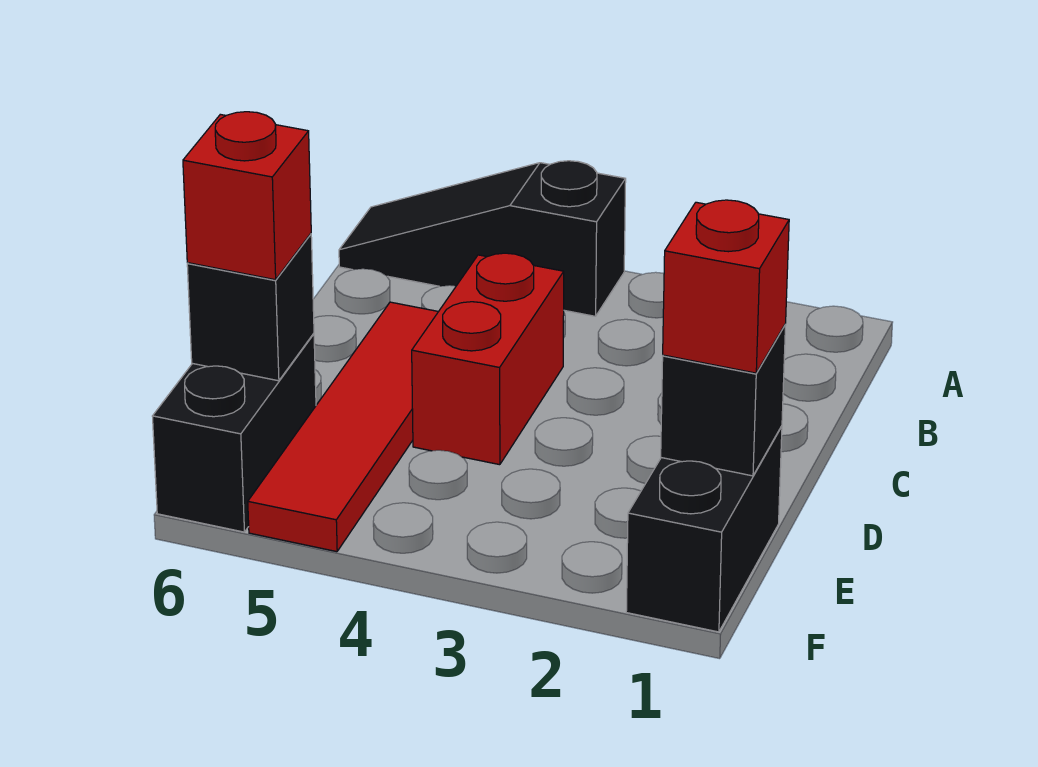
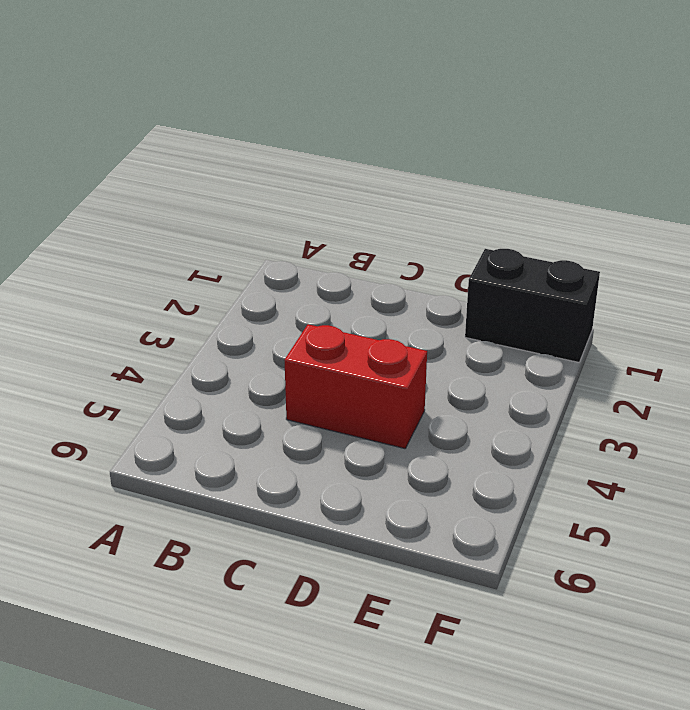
none -> black slope A4:A6 level 1 top 4
none -> red tile C5:F5 level 1

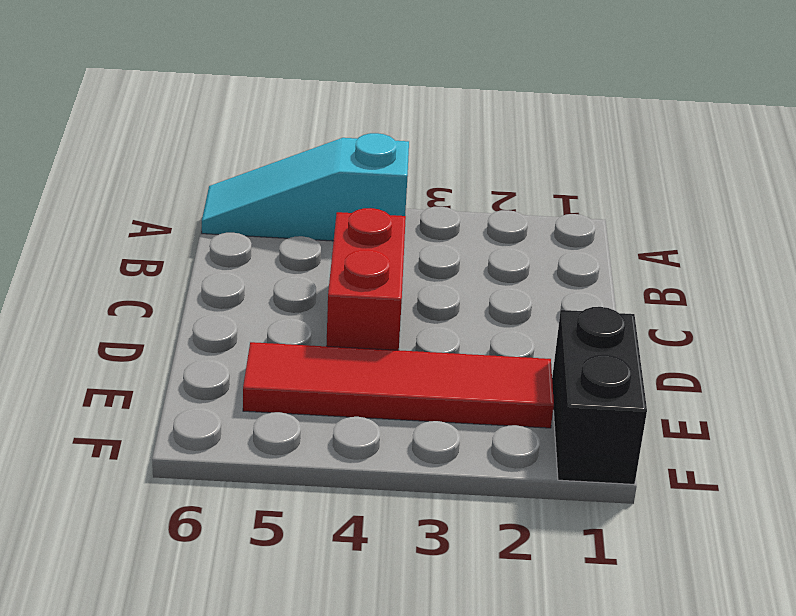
cyan slope A4:A6 level 1 top 4 -> black slope A4:A6 level 1 top 4
red tile E2:E5 level 1 -> red tile C5:F5 level 1
none -> black brick E6:F6 level 1
none -> black brick E1 level 2

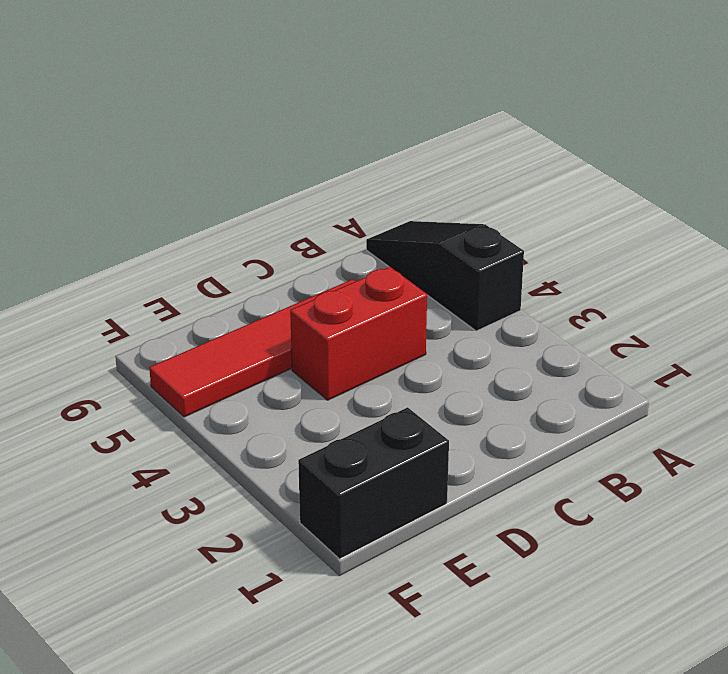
none -> black brick E6:F6 level 1
none -> black brick E1 level 2

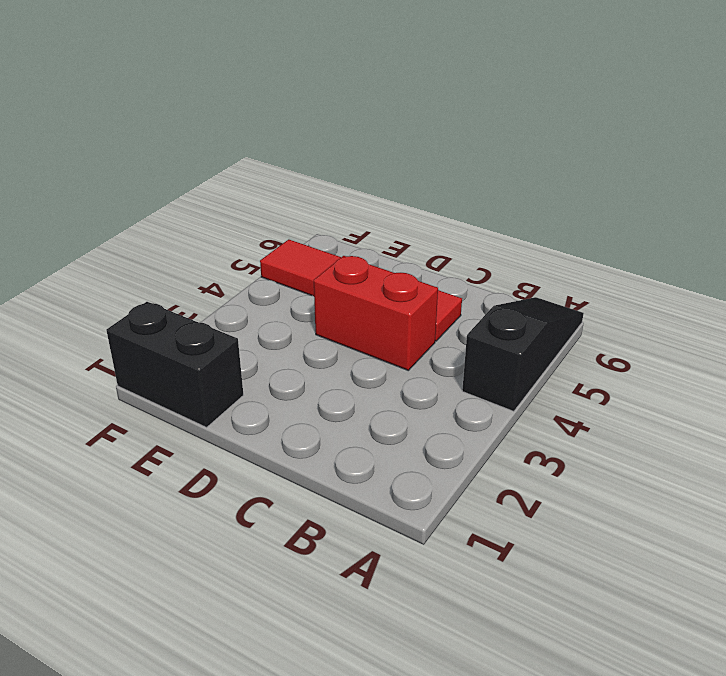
none -> black brick E6:F6 level 1
none -> black brick E1 level 2

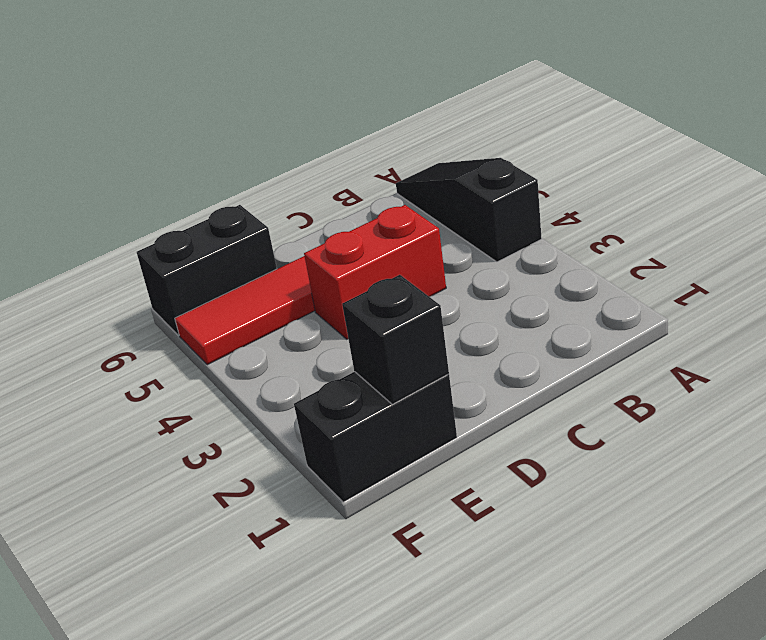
none -> black brick E6 level 2
none -> red brick E1 level 3

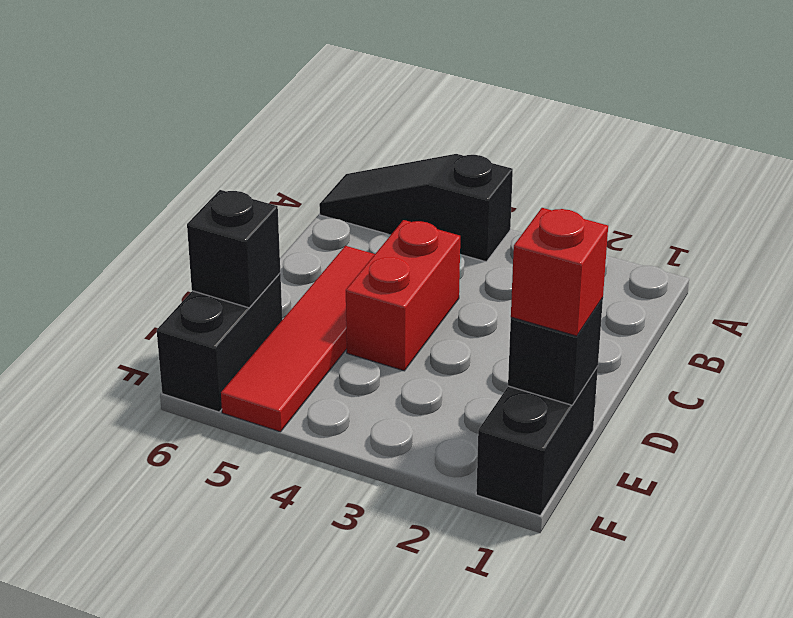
none -> red brick E6 level 3

